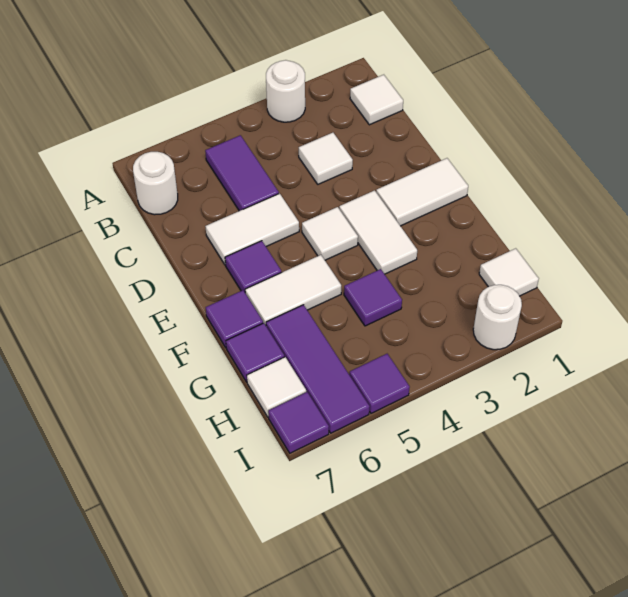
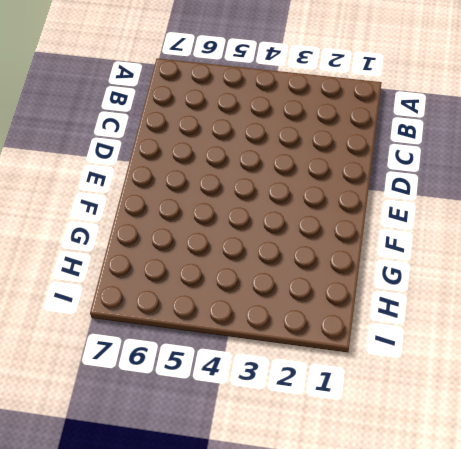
none -> white round brick A3 level 1
none -> white tile B1 level 1
none -> purple tile B5:C5 level 1

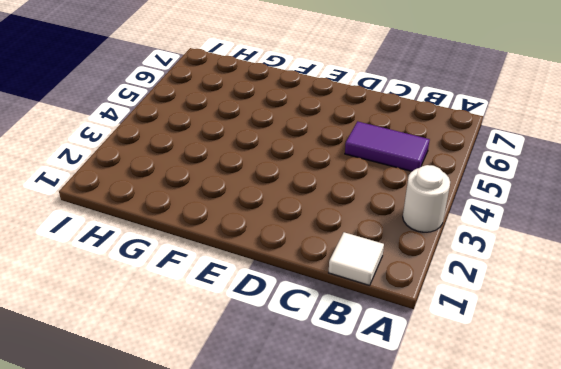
none -> white round brick B7 level 1
none -> white tile C3 level 1
none -> white tile D5:D6 level 1

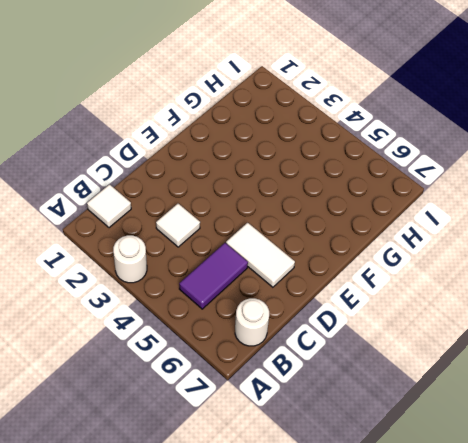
none -> white tile E1:E2 level 1
none -> white tile E3:F3 level 1
none -> white tile E4 level 1

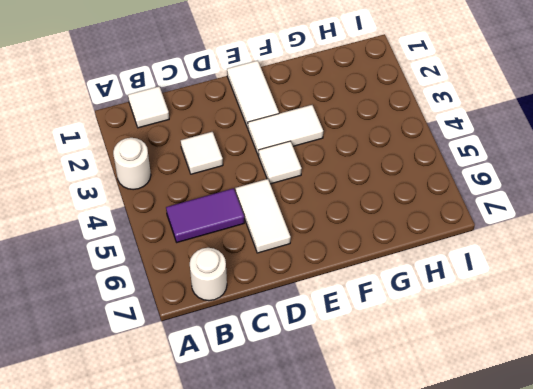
none -> purple tile E6 level 1
none -> white tile F5:F6 level 1
none -> purple tile F7 level 1

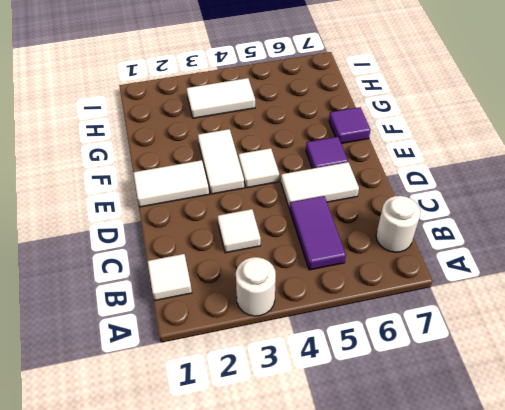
white tile H3:H4 level 1 -> white tile F5:F6 level 1
none -> purple tile G4 level 1
none -> purple tile G6:I6 level 1
none -> purple tile G7 level 1

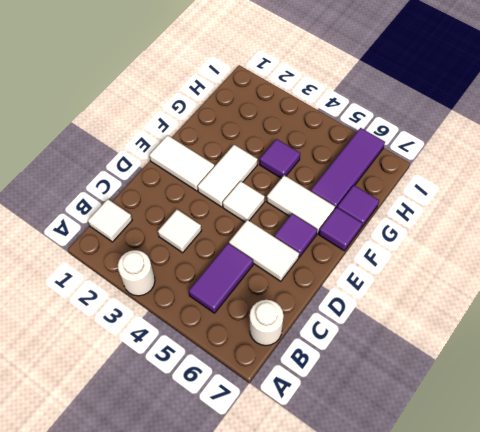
none -> white tile H1 level 1
none -> white tile H7 level 1
none -> white round brick I2 level 1

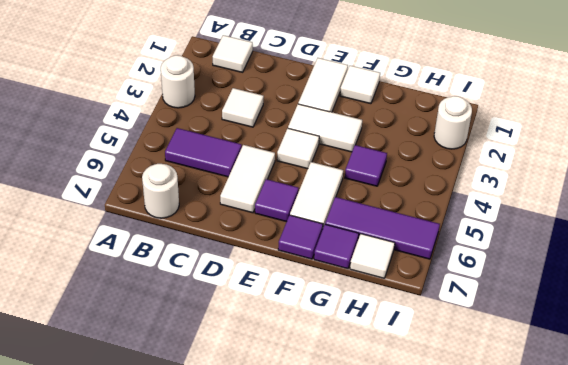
white tile F1 level 1 -> white tile H1 level 1
none -> purple tile I5 level 1
none -> purple tile I7 level 1

